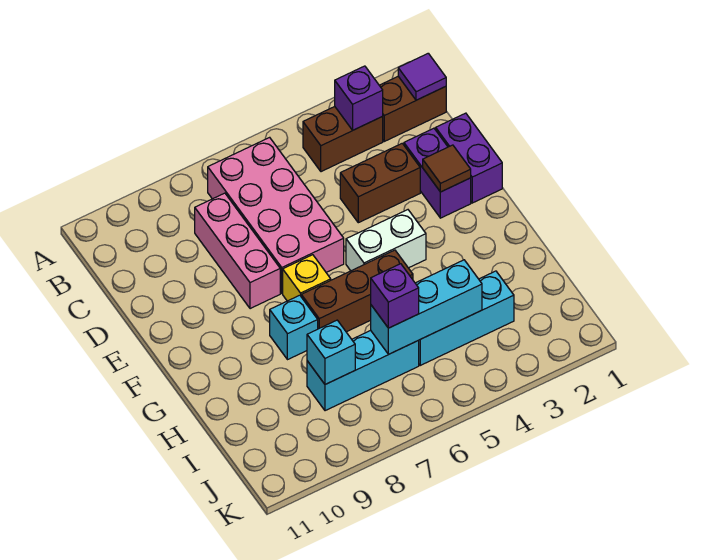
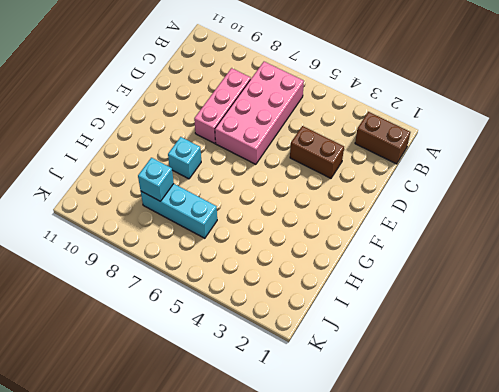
none -> brown brick B3:B4 level 1
none -> purple brick D1:E1 level 1
none -> purple brick D2:E2 level 1

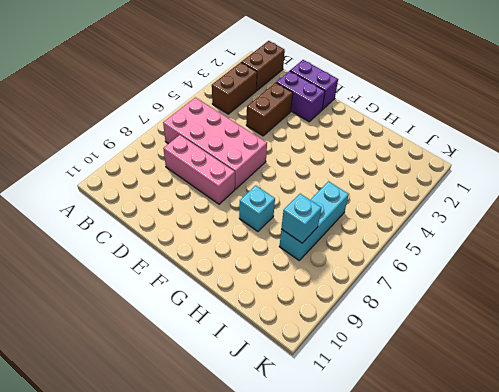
none -> white brick F4:F5 level 1
none -> yellow brick F7 level 1
none -> brown brick G5:G7 level 1

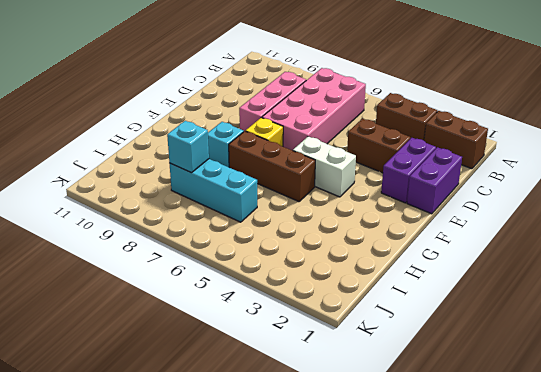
none -> cyan brick I3:I5 level 1
none -> purple tile B1 level 2
none -> purple brick B3 level 2

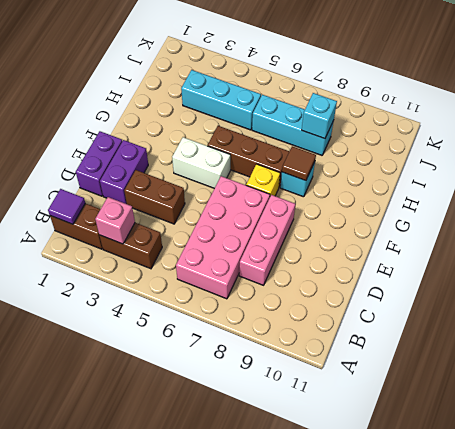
pink brick B3 level 2 -> purple brick B3 level 2
brown tile G8 level 2 -> brown tile E2 level 2
none -> cyan brick I4:I6 level 2
none -> purple brick I6 level 3

